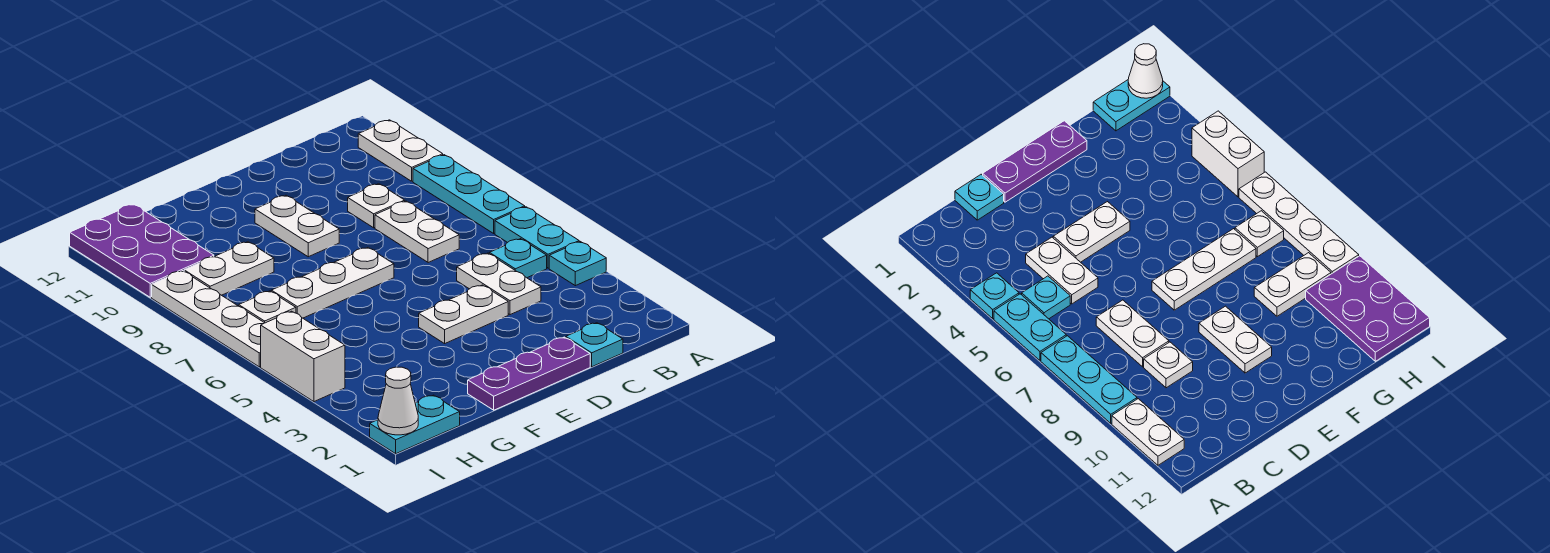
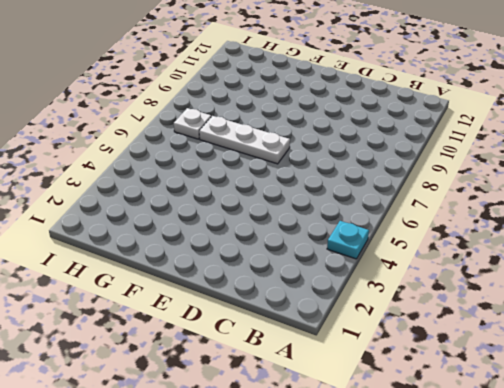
none -> cyan plate A5:A6 level 1
none -> cyan plate A7:A9 level 1
none -> white plate A10:A11 level 1

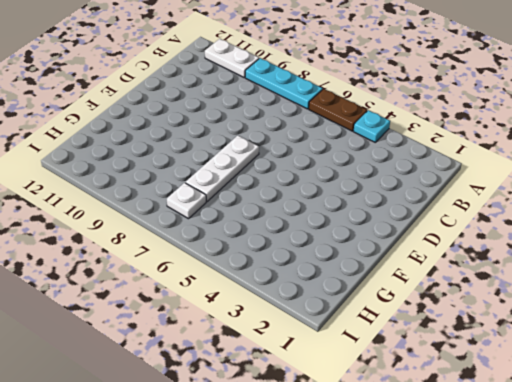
brown plate A5:A6 level 1 -> cyan plate A5:A6 level 1
none -> cyan plate B5 level 1
none -> cyan plate C1 level 1
none -> white plate C4:C5 level 1

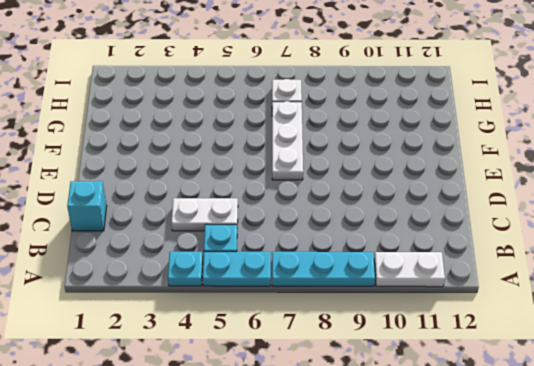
cyan brick C1 level 1 -> cyan plate C1 level 1
none -> white plate C7:C8 level 1
none -> white plate C9 level 1
none -> purple plate D1:F1 level 1

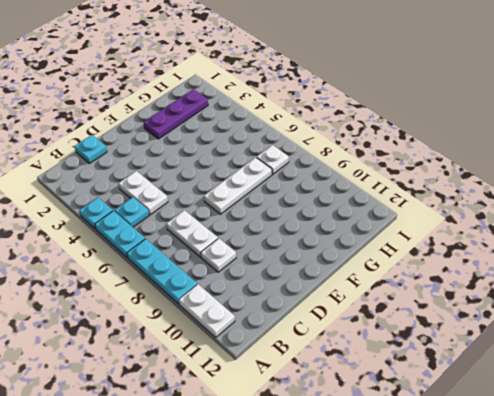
purple plate F2:H2 level 1 -> purple plate D1:F1 level 1
none -> white plate D4:E4 level 1
none -> white plate E9:E10 level 1
none -> white plate G9:H9 level 1

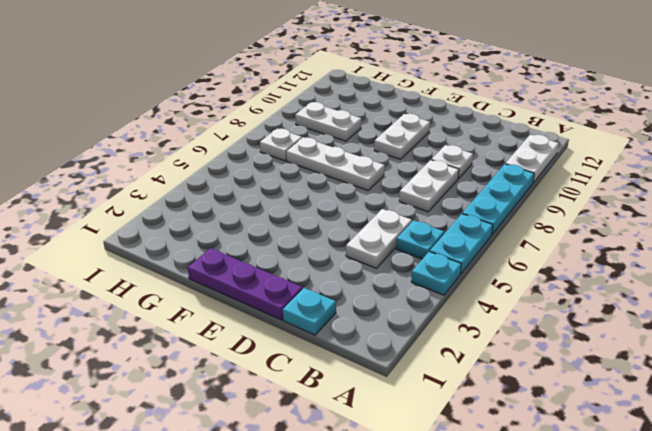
none -> white plate D4:E4 level 1
none -> cyan plate H1:I1 level 1
none -> purple plate H10:I12 level 1

